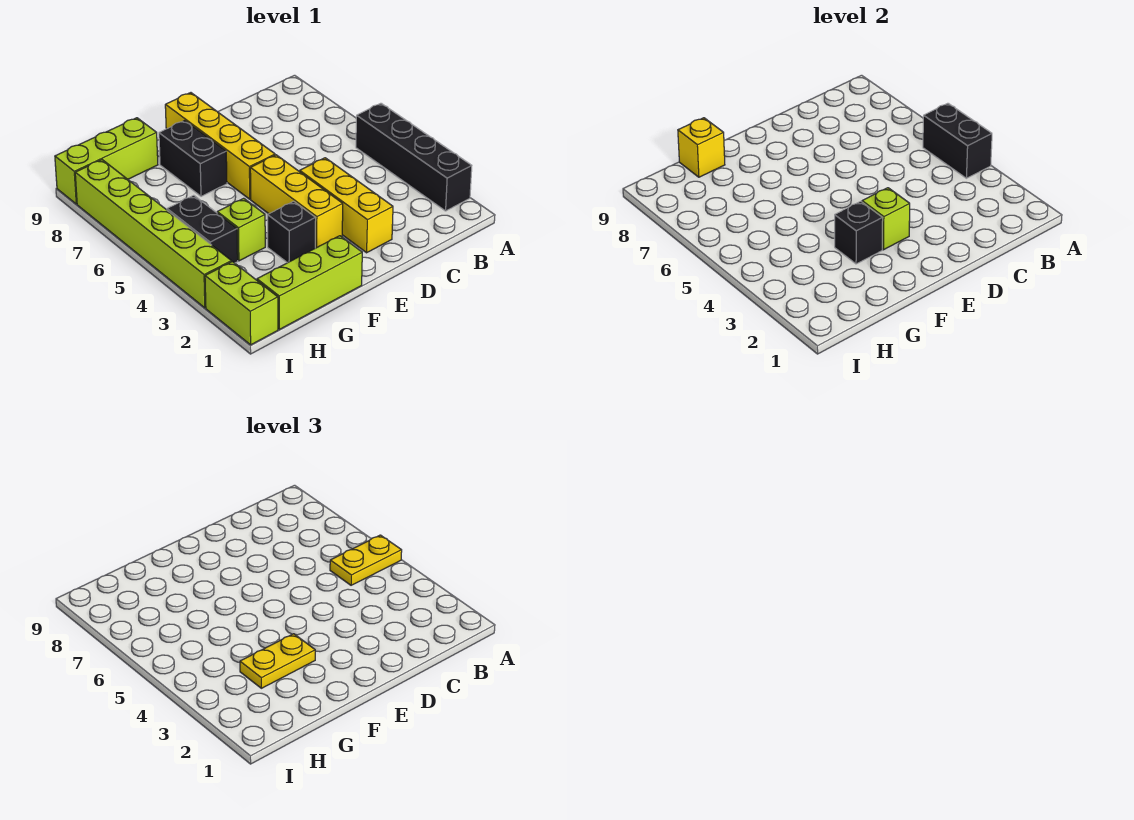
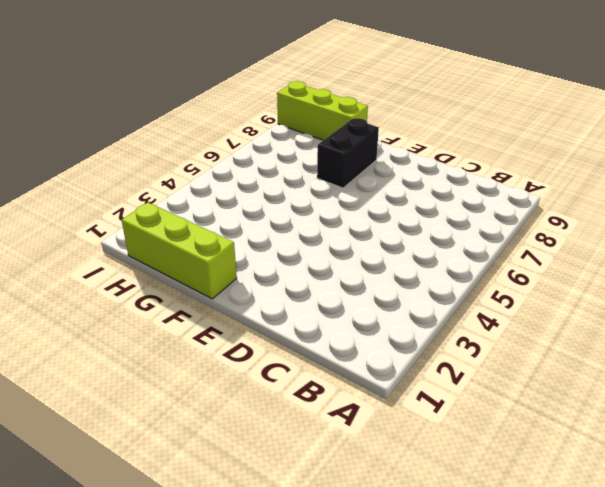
none -> black brick A2:A5 level 1
none -> yellow brick D2:D4 level 1
none -> yellow brick E3:E5 level 1

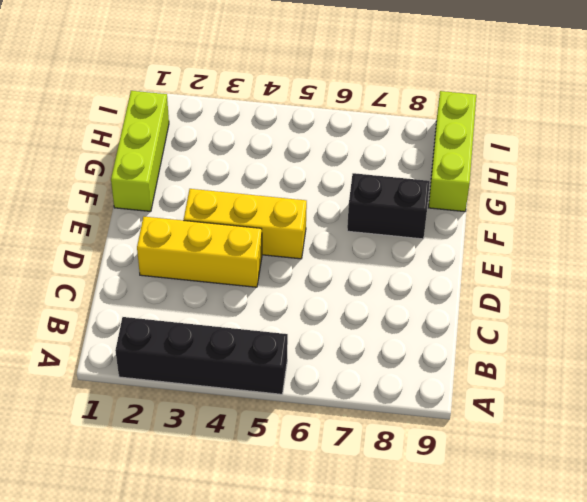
none -> yellow brick E6:E9 level 1
none -> black brick F3 level 1
none -> lime brick G4 level 1

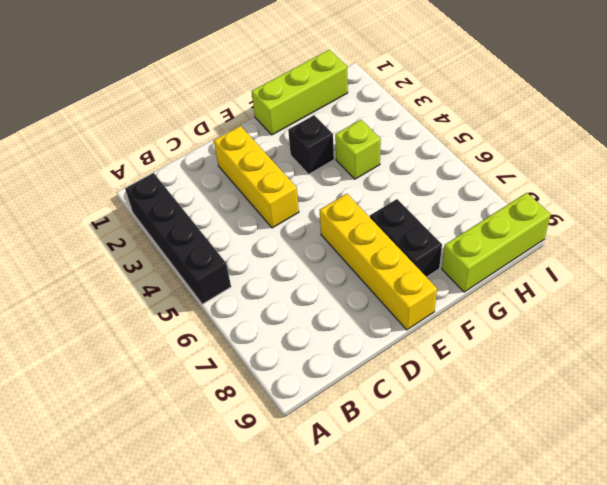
none -> yellow brick E3:E5 level 1
none -> black brick H4:H5 level 1
none -> lime brick I1:I2 level 1

